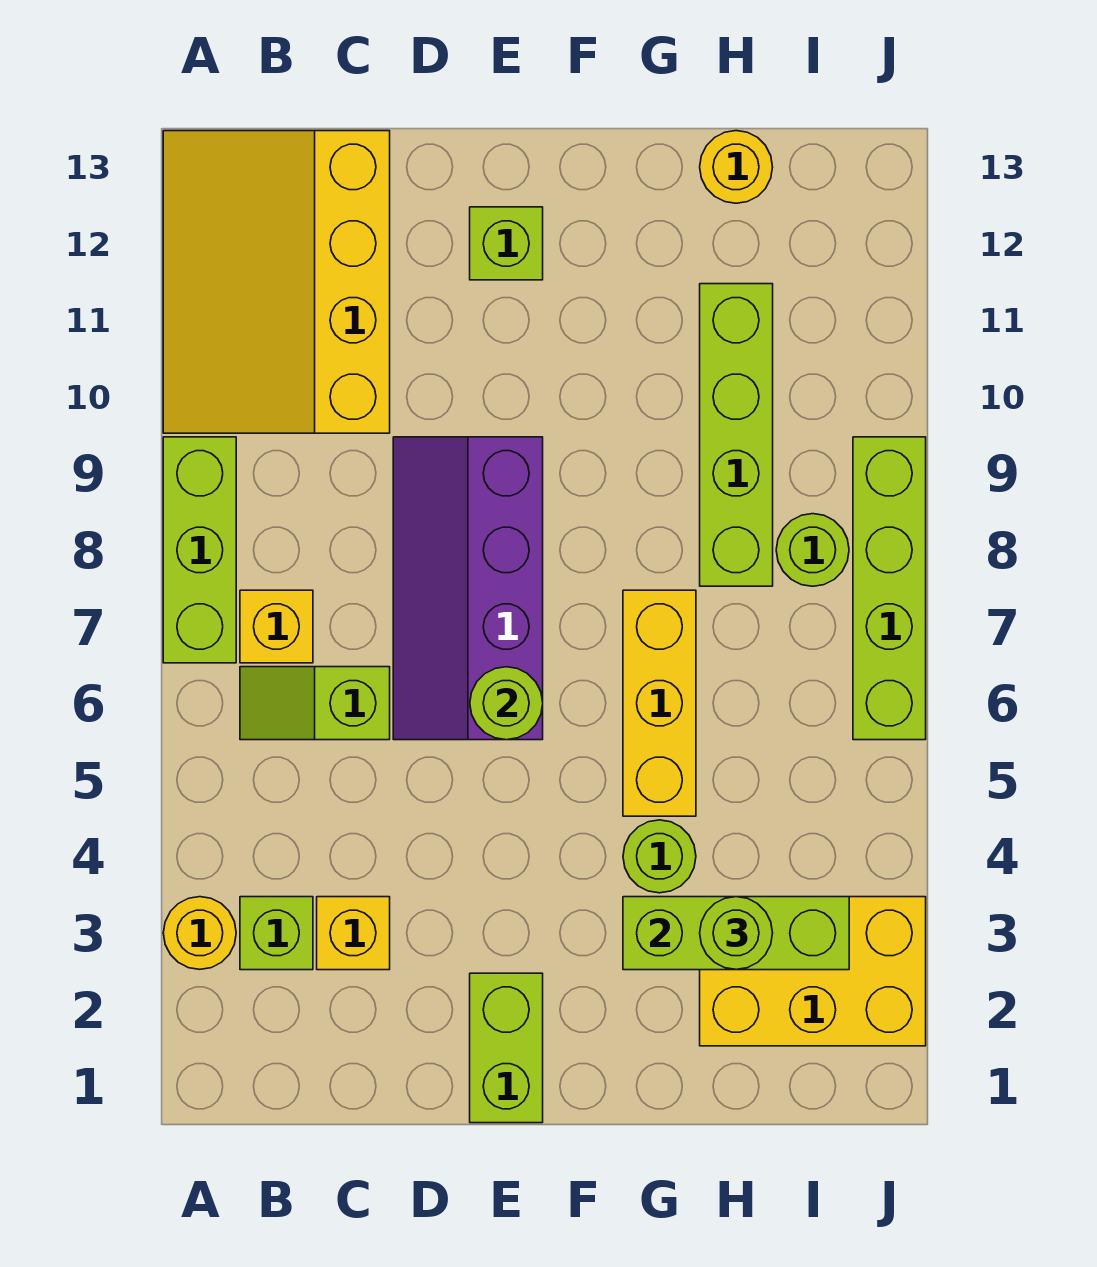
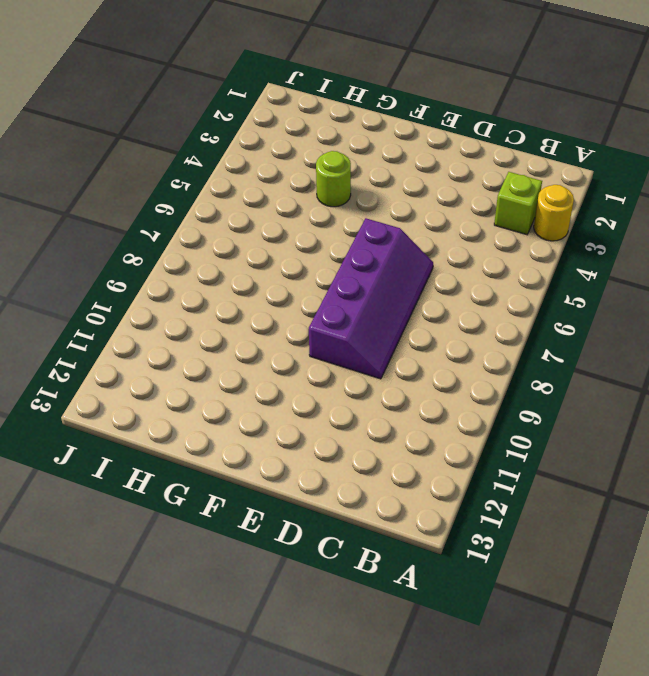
none -> lime brick A7:A9 level 1
none -> yellow slope A10:C13 level 1 top C
none -> lime slope B6:C6 level 1 top C

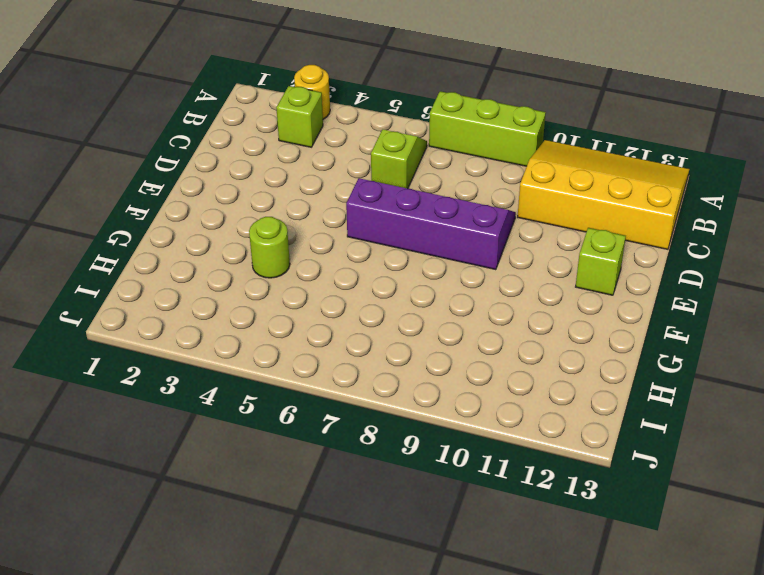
none -> yellow brick B7 level 1
none -> yellow brick C3 level 1
none -> lime brick E1:E2 level 1

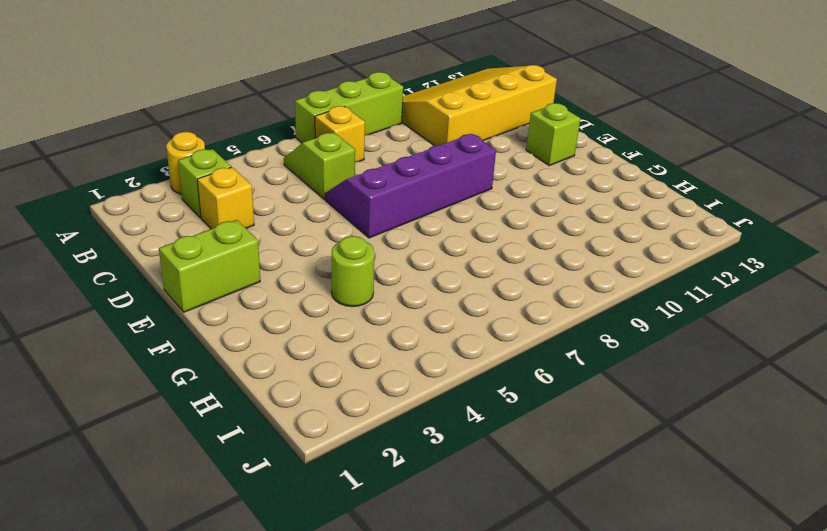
none -> yellow brick G5:G7 level 1
none -> yellow brick H2:J3 level 1
none -> lime brick H8:H11 level 1

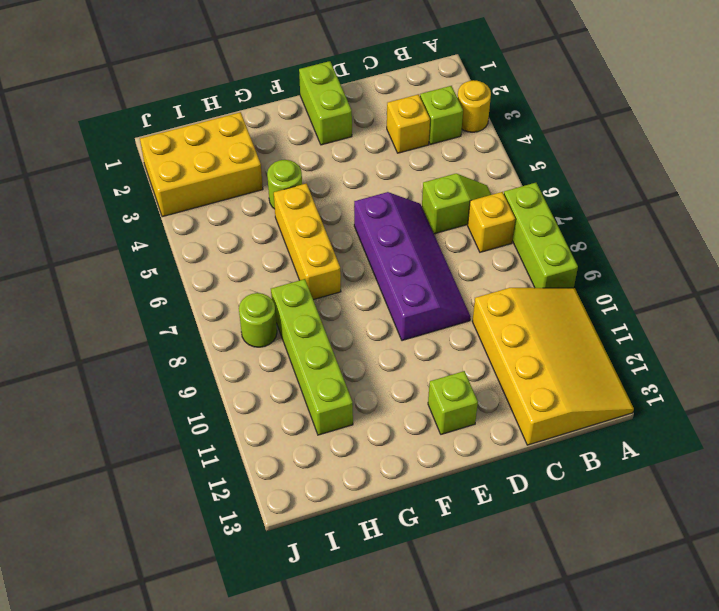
none -> yellow round brick H13 level 1
none -> lime brick J6:J9 level 1
none -> lime round brick E6 level 2

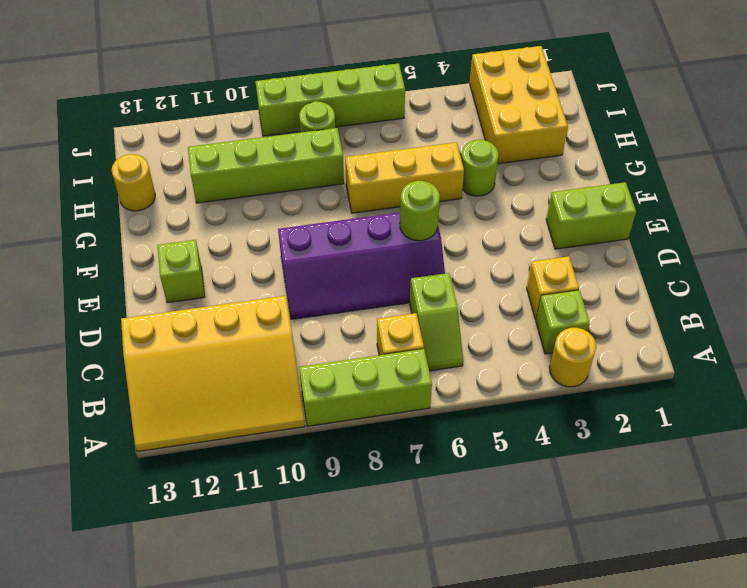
none -> lime brick G3:I3 level 2
none -> lime round brick H3 level 3

